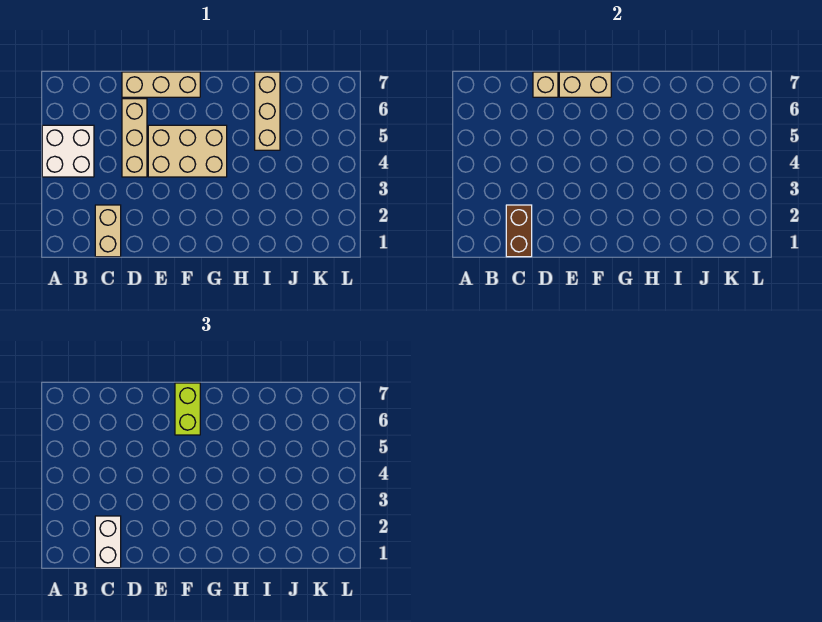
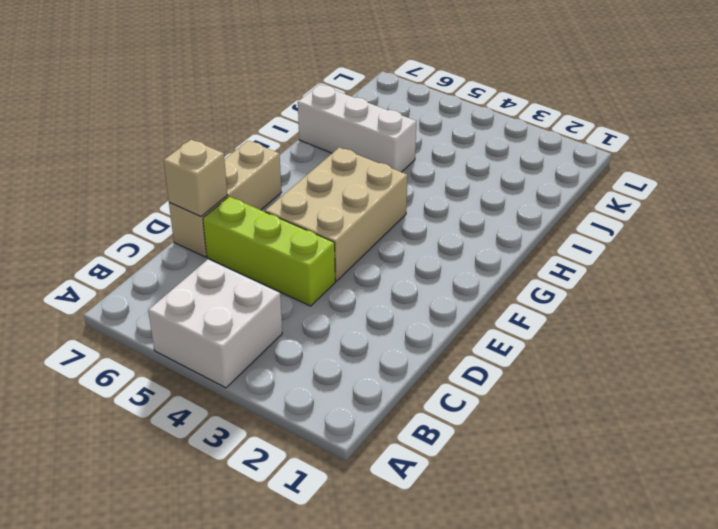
lime brick D4:D6 level 1 -> tan brick D4:D6 level 1
white brick I5:I7 level 1 -> tan brick I5:I7 level 1
none -> tan brick C1:C2 level 1
none -> brown brick C1:C2 level 2

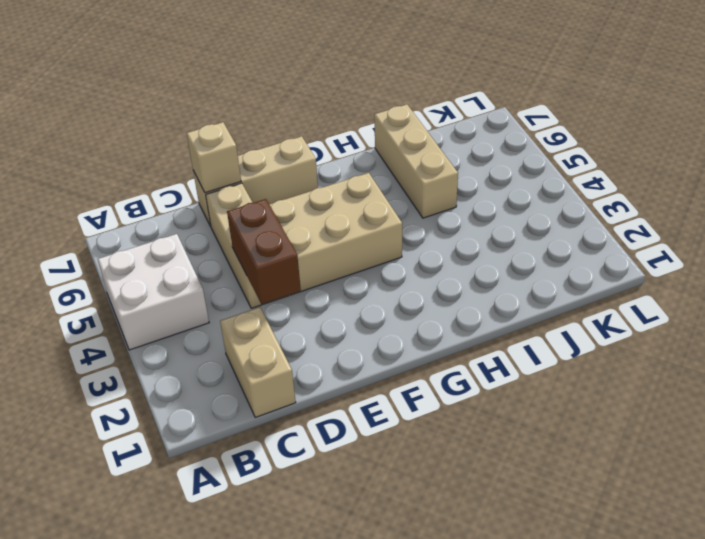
brown brick D3:D4 level 2 -> brown brick C1:C2 level 2
none -> tan brick E7:F7 level 2
none -> white brick C1:C2 level 3

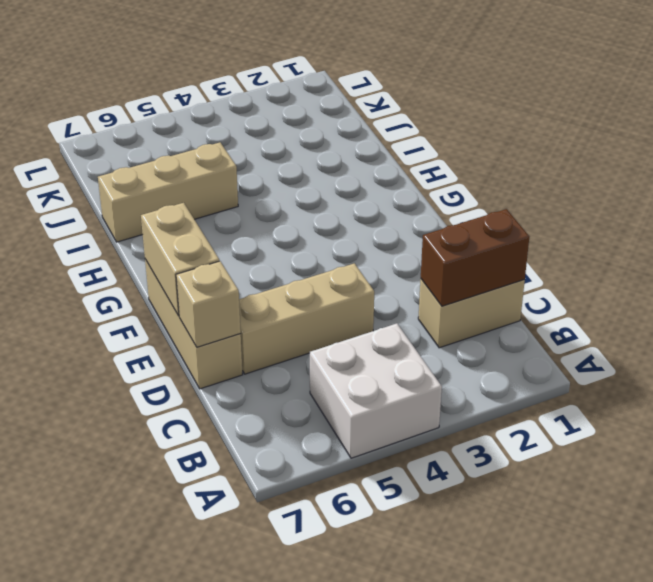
none -> tan brick E4:G5 level 1
none -> white brick C1:C2 level 3

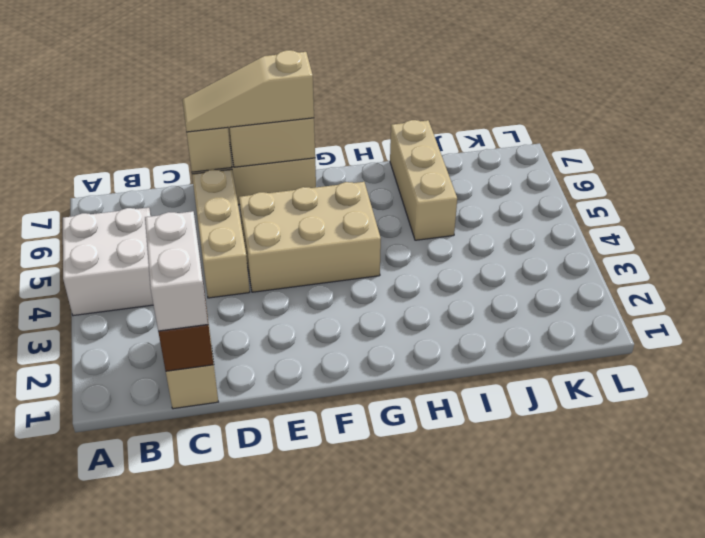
tan slope D7:F7 level 3 top F -> lime brick F6:F7 level 3

